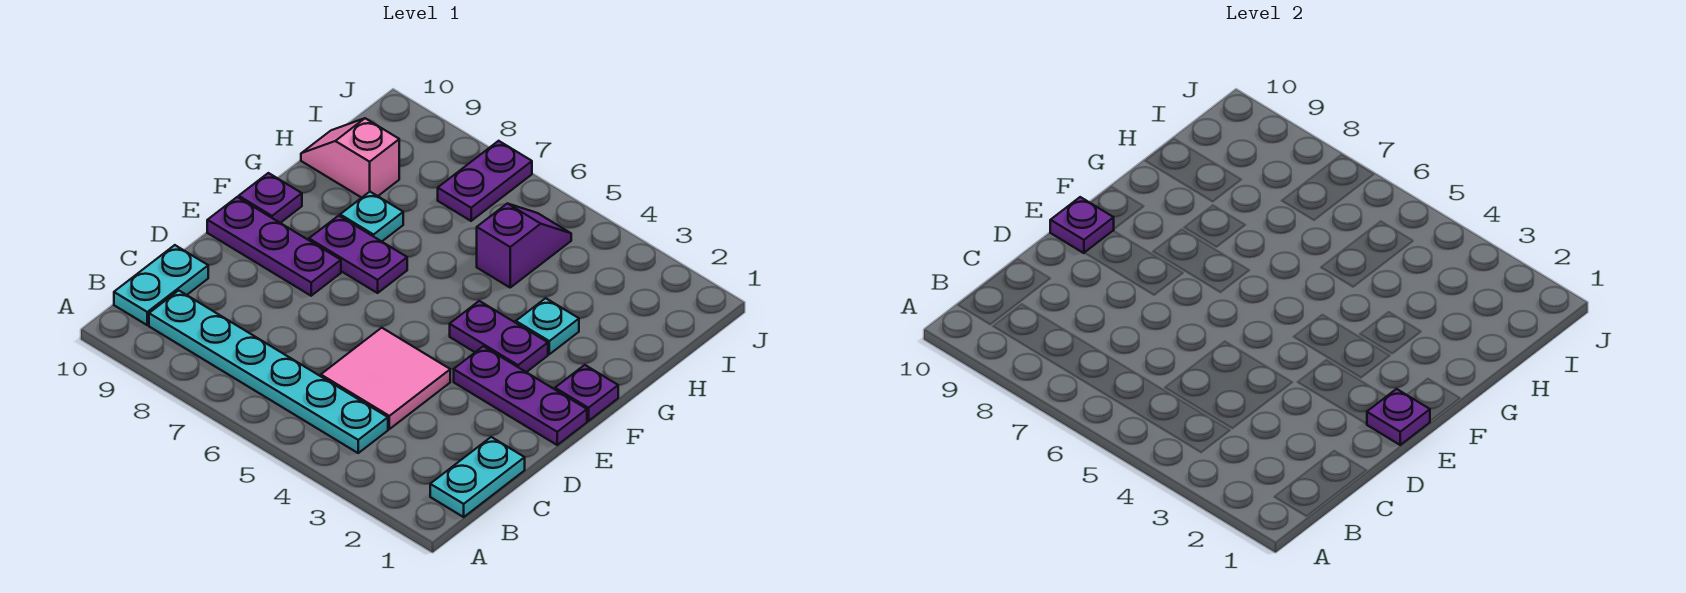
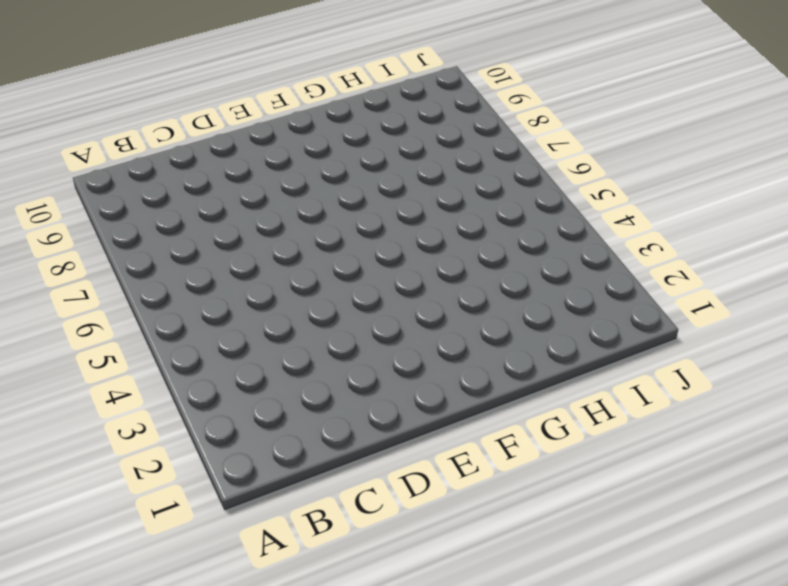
none -> cyan plate B1:C1 level 1
none -> cyan plate B4:B9 level 1
none -> cyan plate B10:C10 level 1

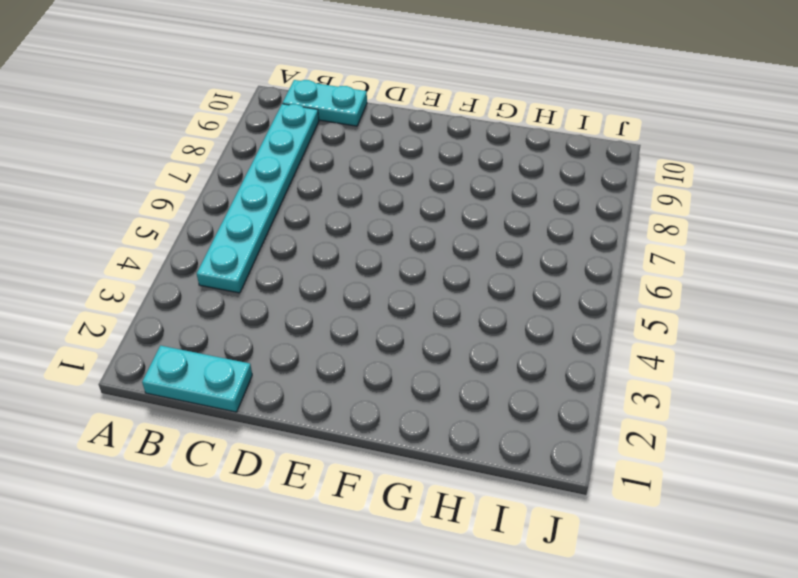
none -> pink tile C4:D5 level 1
none -> purple plate E1:E3 level 1
none -> purple plate E8:E10 level 1

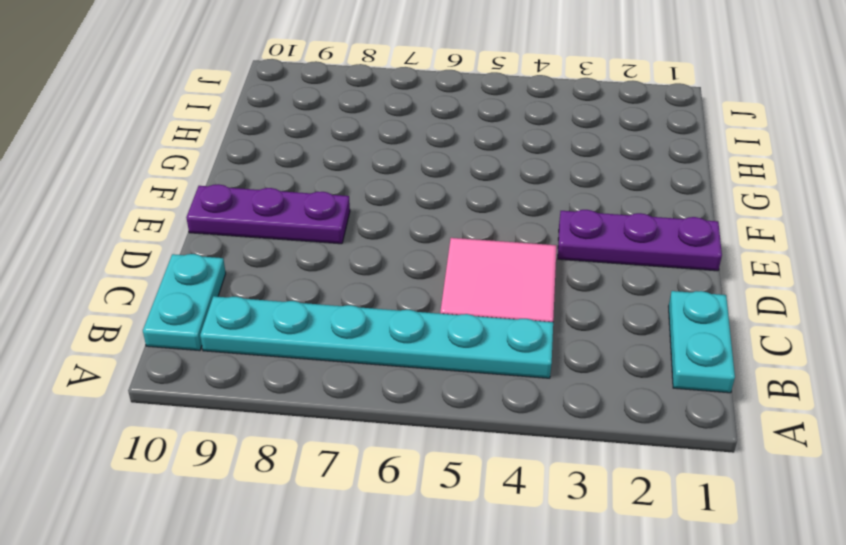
none -> purple plate F1 level 1
none -> purple plate F3:F4 level 1
none -> purple plate F7:F8 level 1

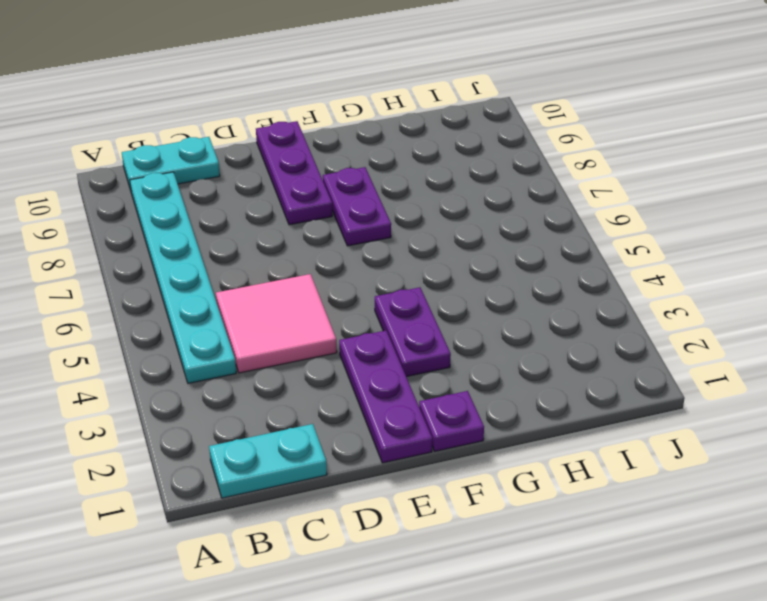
none -> purple plate F10 level 1
none -> cyan plate G3 level 1
none -> cyan plate G8 level 1

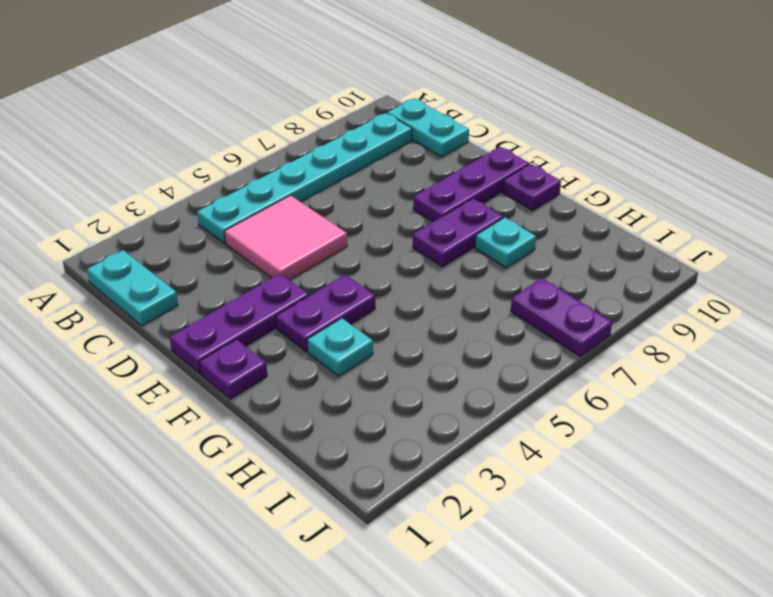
none -> purple slope H5:I5 level 1 top H
none -> pink slope H9:H10 level 1 top 9
none -> purple plate E1 level 2

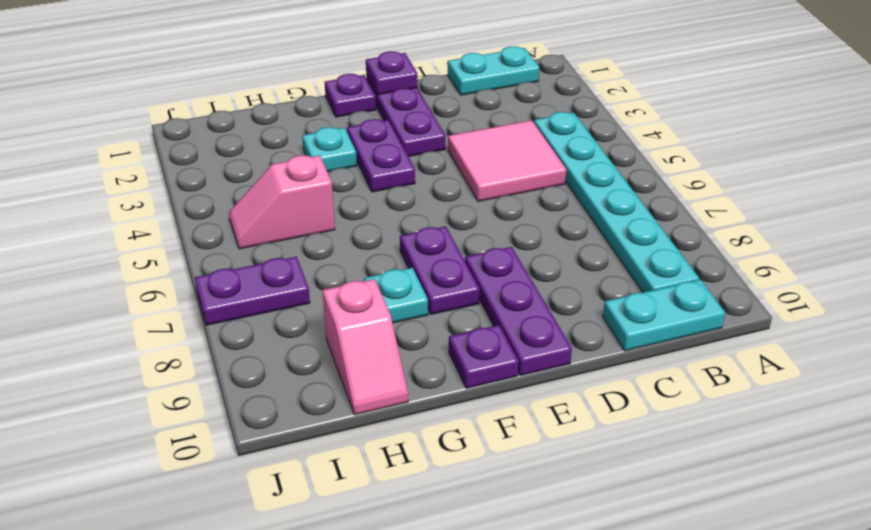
pink slope H5:I5 level 1 top H -> purple slope H5:I5 level 1 top H
none -> purple plate E10 level 2

